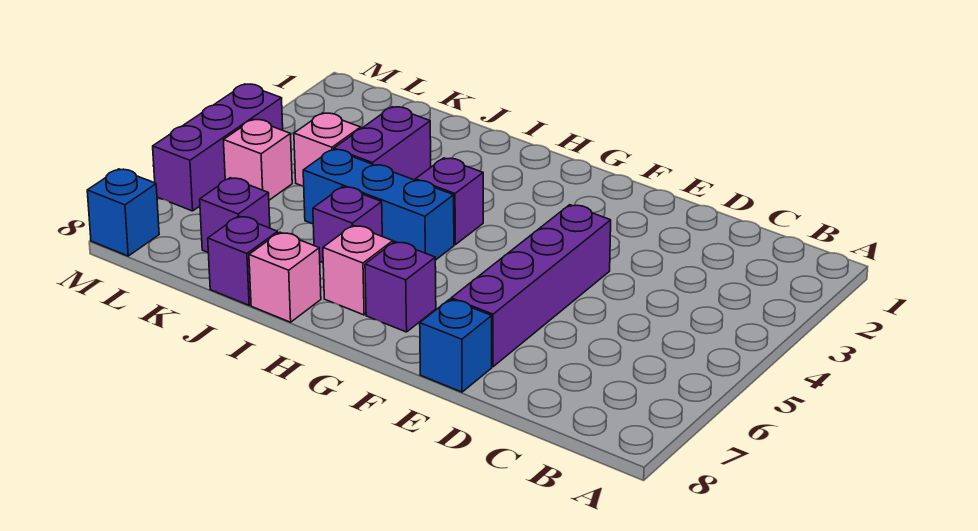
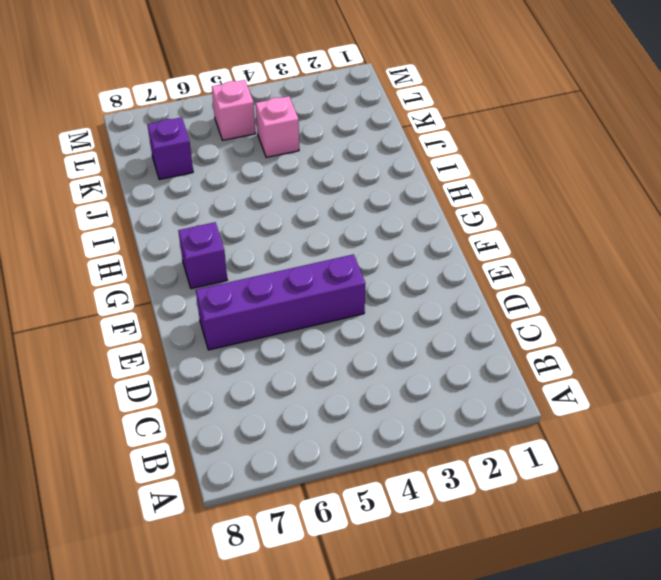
none -> blue brick E8 level 1
none -> purple brick H4 level 1
none -> blue brick H5:J5 level 1

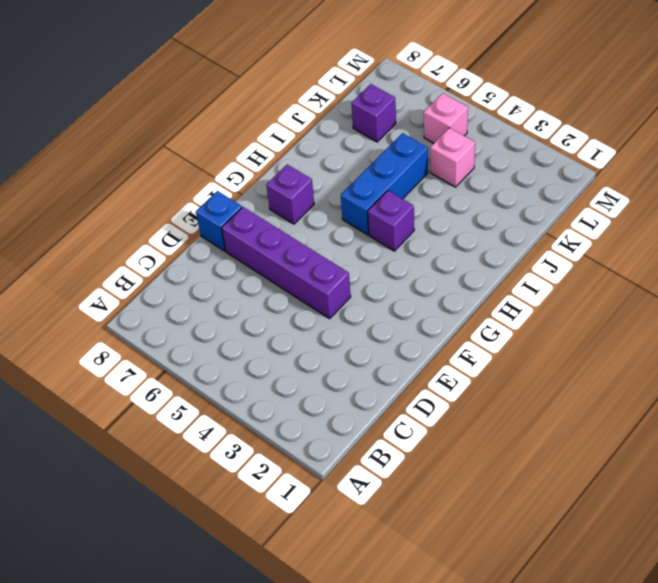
none -> pink brick H7 level 1
none -> purple brick I6 level 1
none -> pink brick I8 level 1

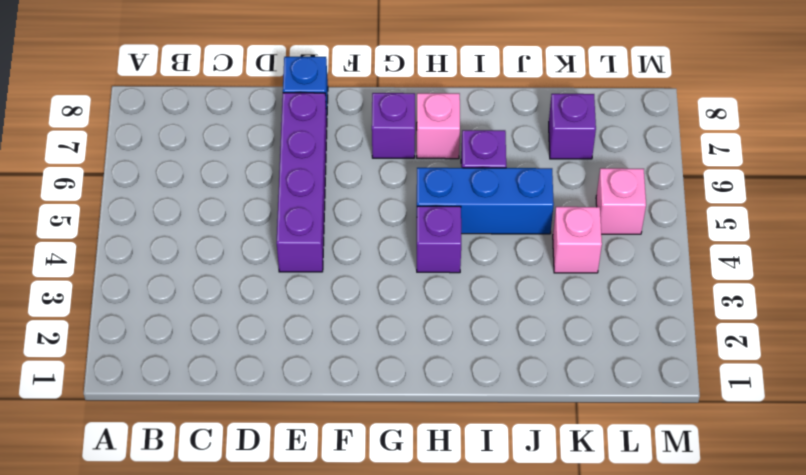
none -> pink brick I8 level 1
none -> purple brick J3:J4 level 1
none -> purple brick J8 level 1

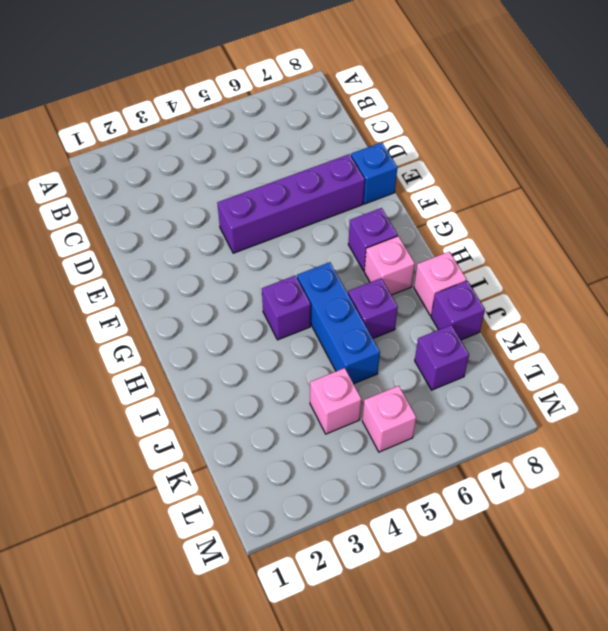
none -> purple brick J3:J4 level 1
none -> purple brick M4:M6 level 1
none -> blue brick M8 level 1

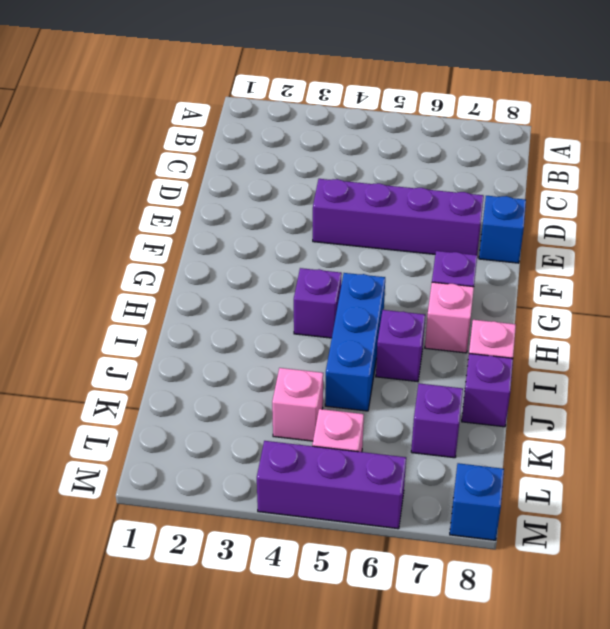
none -> purple brick J3:J4 level 1

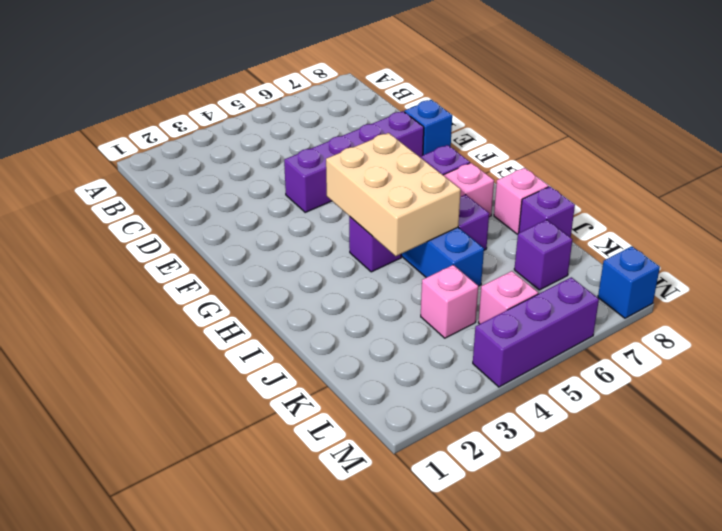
tan brick G4:I5 level 2 -> none
none -> purple brick J3:J4 level 1

